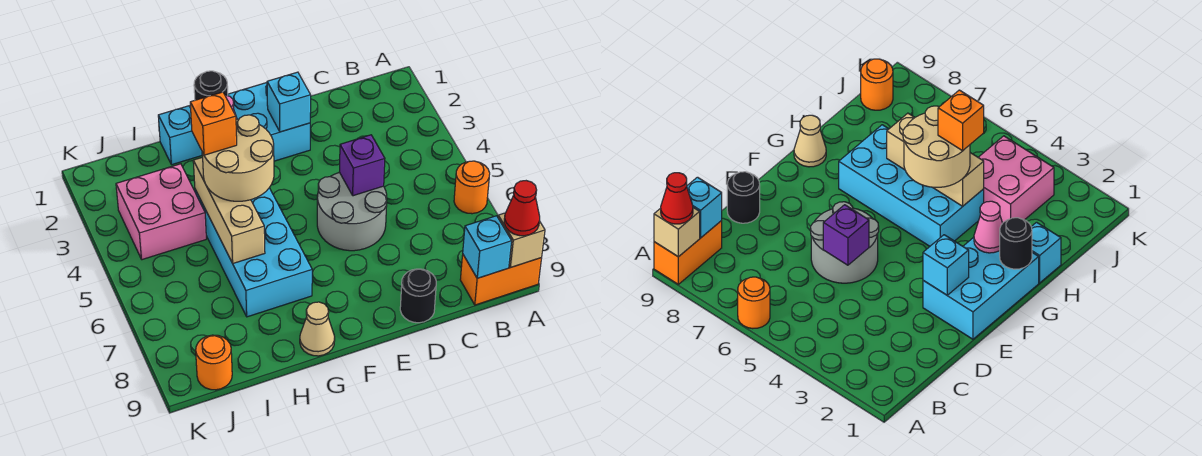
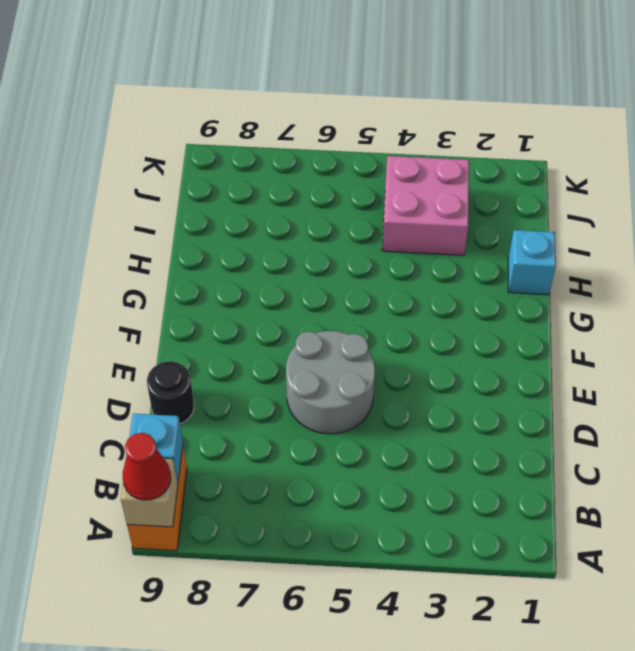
none -> orange round brick A6 level 1
none -> cyan brick E1:G2 level 1
none -> cyan brick G4:H7 level 1

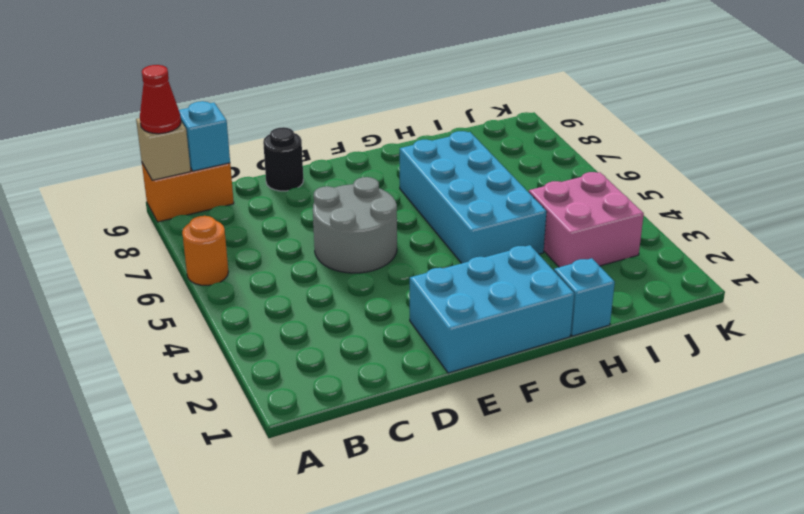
none -> tan cone G9 level 1
none -> orange round brick J9 level 1
none -> purple brick D5 level 2

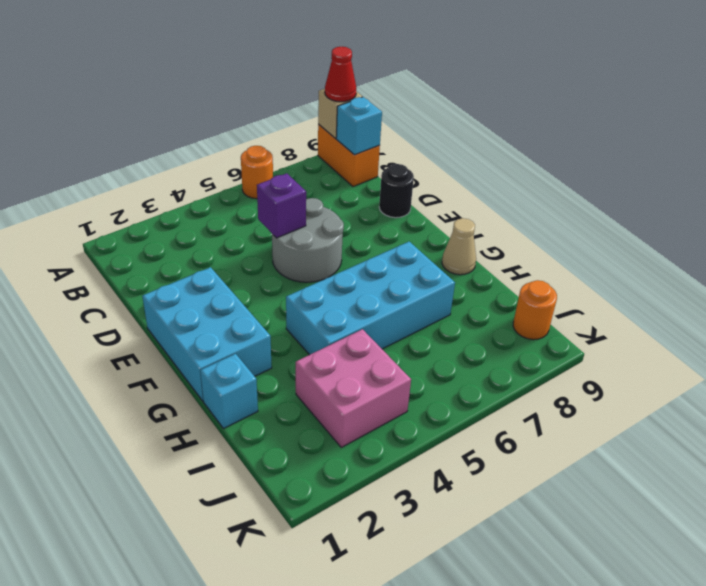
none -> cyan brick E2 level 2
none -> black round brick G1 level 2
none -> pink cone G2 level 2

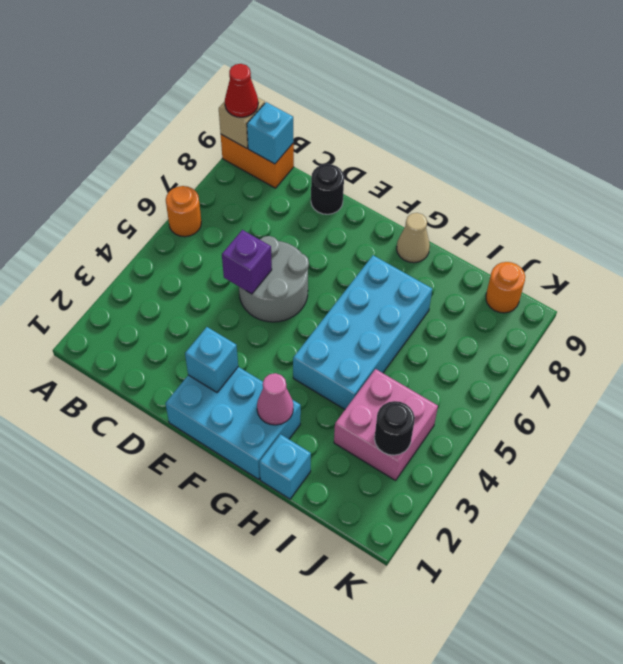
black round brick J3 level 2 -> black round brick G1 level 2
none -> tan brick H4:H6 level 2
none -> tan round brick G4:H5 level 3
none -> orange brick H4 level 4

